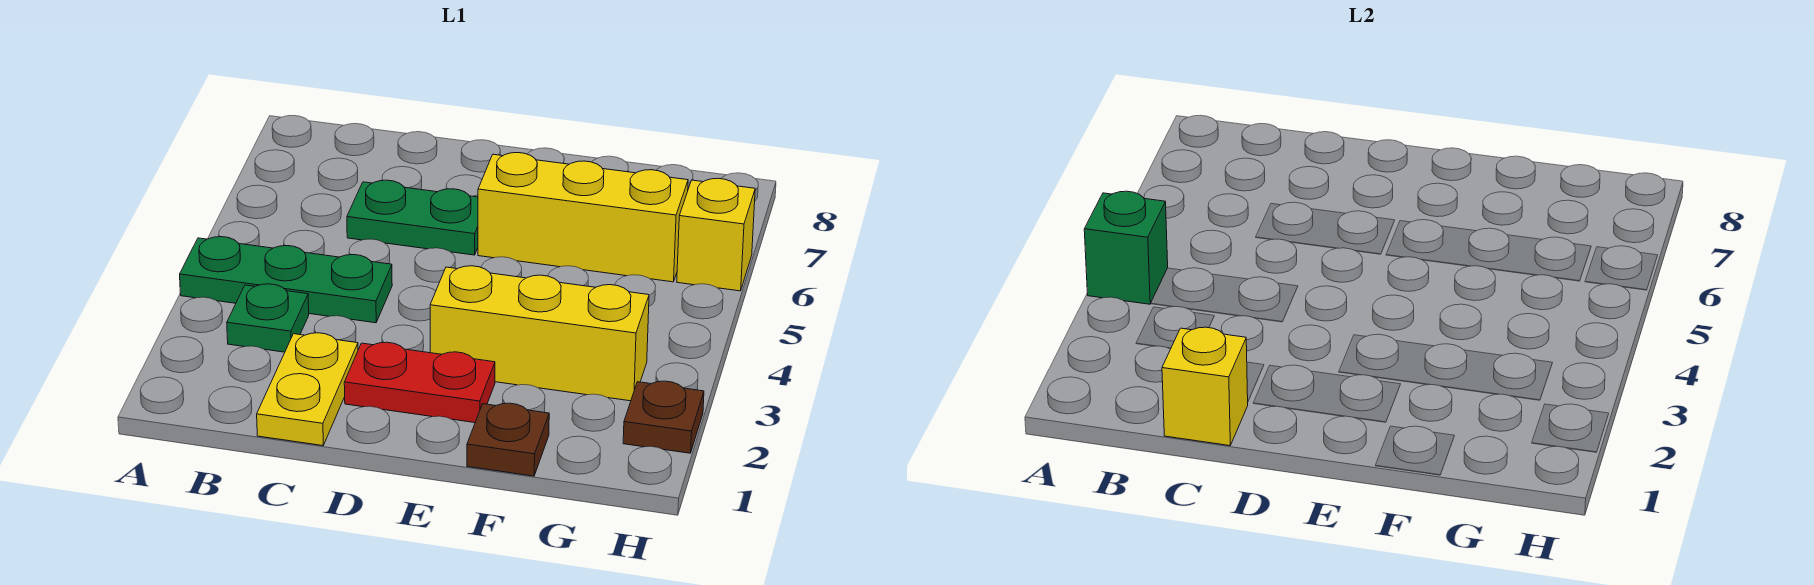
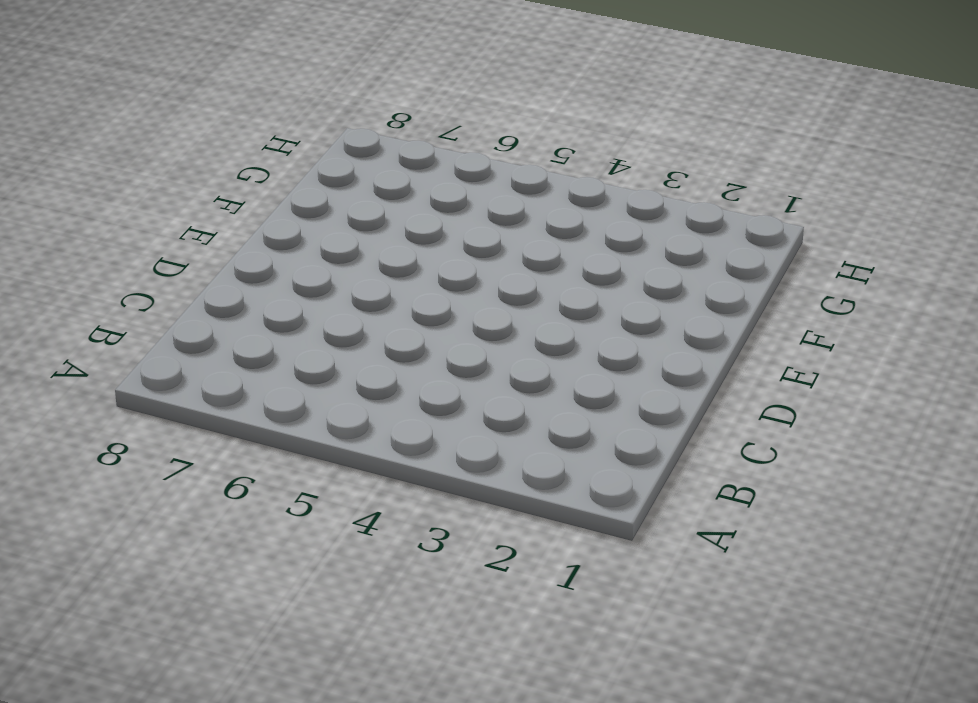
none -> green plate A4:C4 level 1
none -> green plate B3 level 1
none -> yellow plate C1:C2 level 1

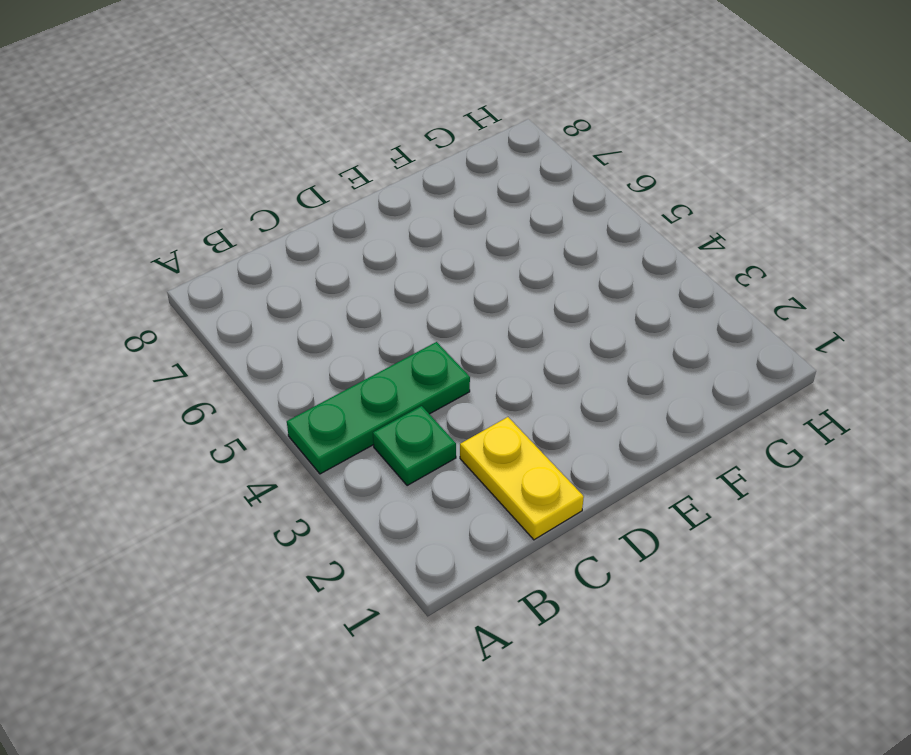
none -> green plate C6:D6 level 1
none -> red plate D2:E2 level 1
none -> yellow brick E3:G3 level 1

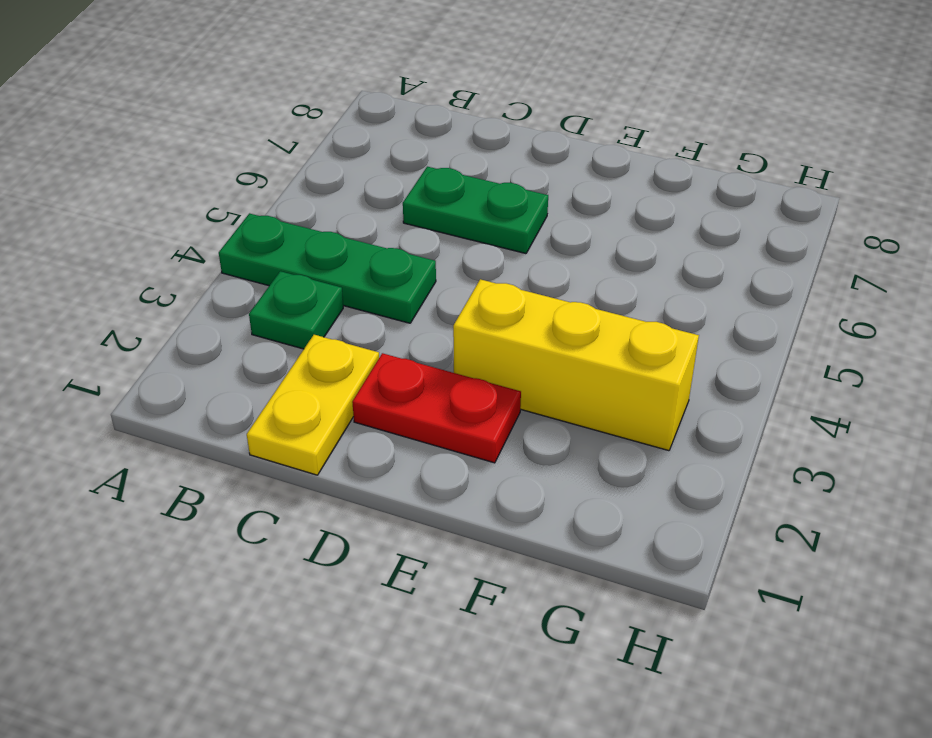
none -> yellow brick E6:G6 level 1
none -> brown plate F1 level 1
none -> brown plate H2 level 1

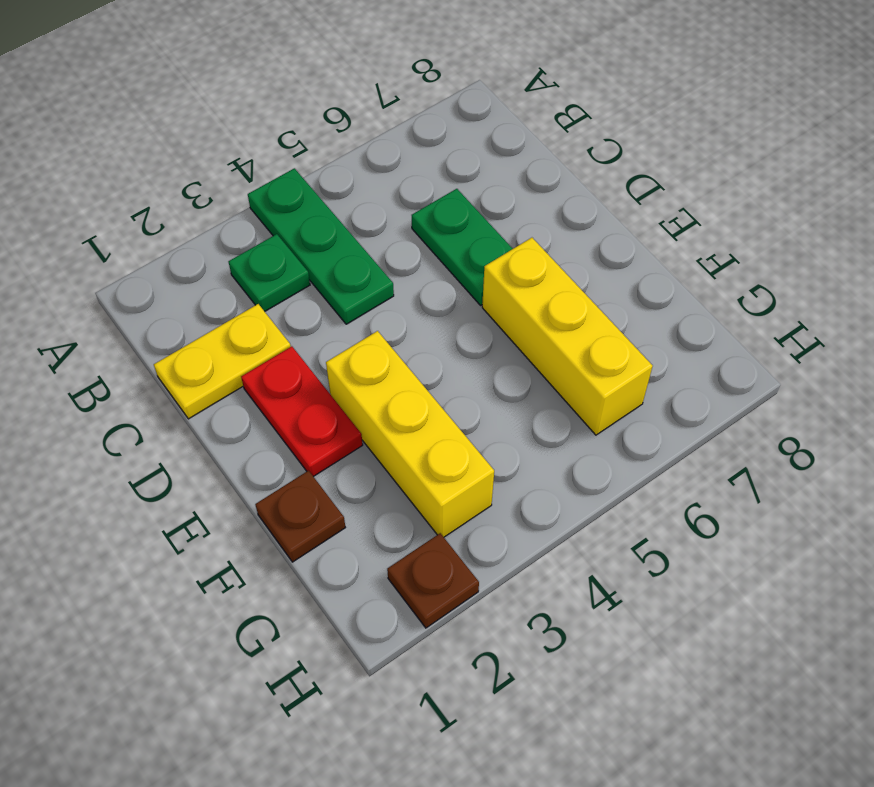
none -> yellow brick H6 level 1
none -> green brick A4 level 2
none -> yellow brick C1 level 2

